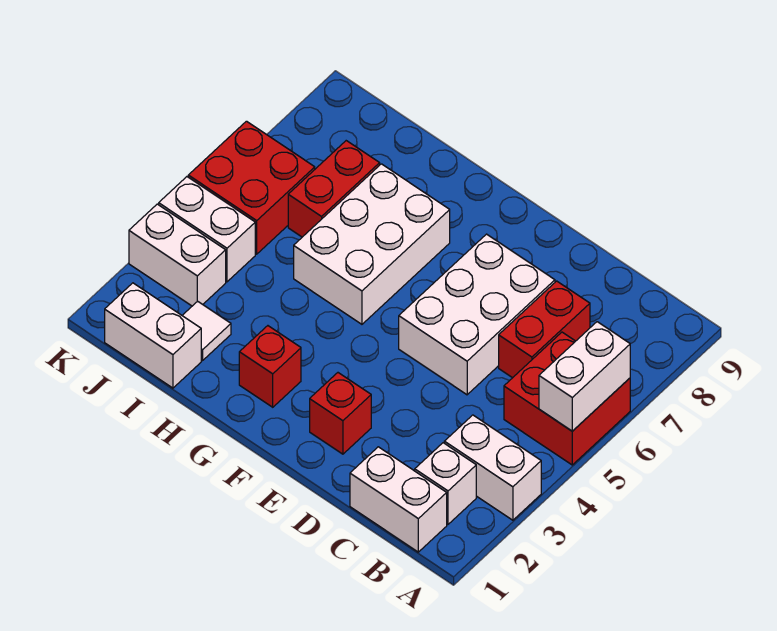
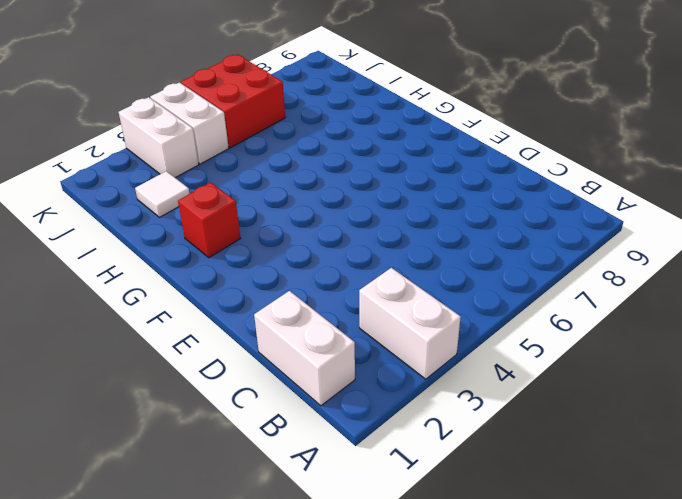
none -> red brick A5:B6 level 1
none -> white brick B2 level 1
none -> red brick C6:C7 level 1

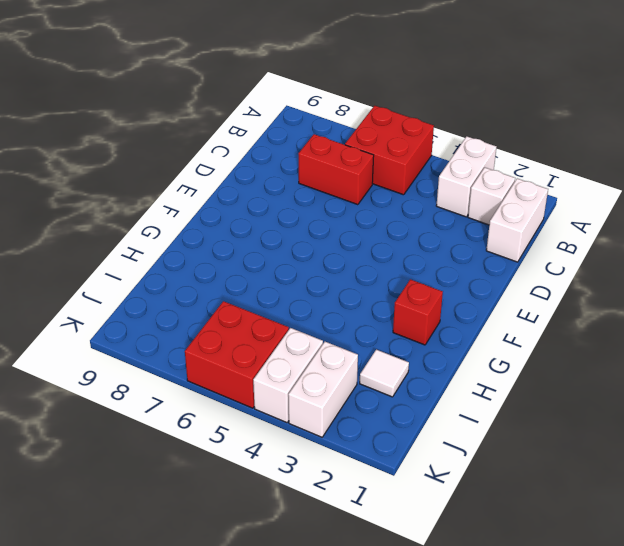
none -> white brick D5:E7 level 1
none -> red brick E2 level 1
none -> white brick G5:H7 level 1

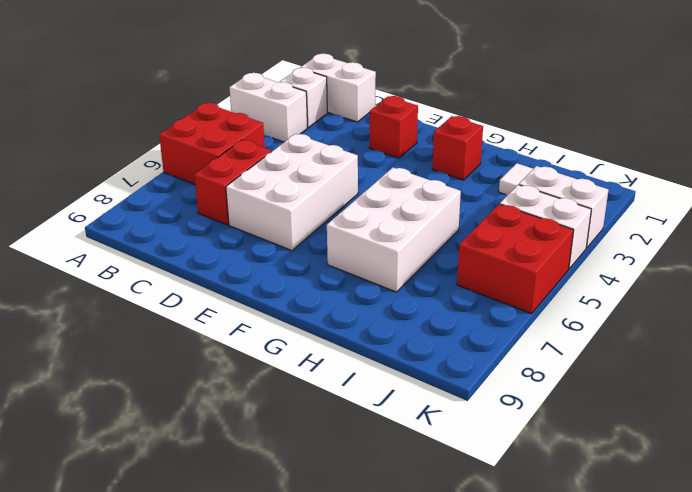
none -> white brick I1:J1 level 1
none -> red brick I6:I7 level 1
none -> white brick A5:A6 level 2

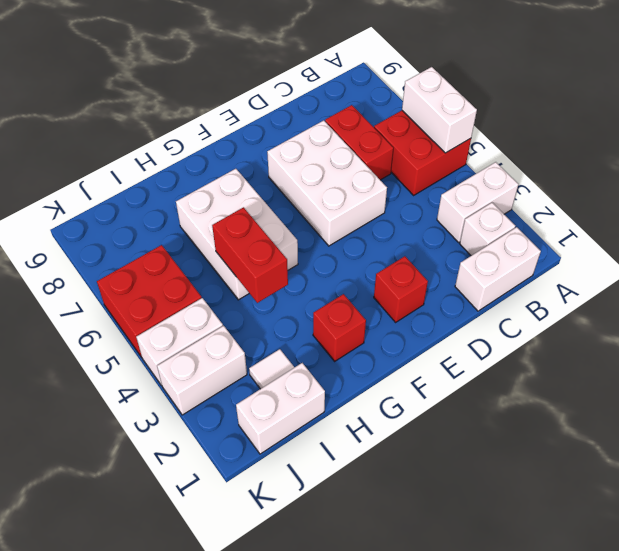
red brick H4:H5 level 2 -> red brick I6:I7 level 1

